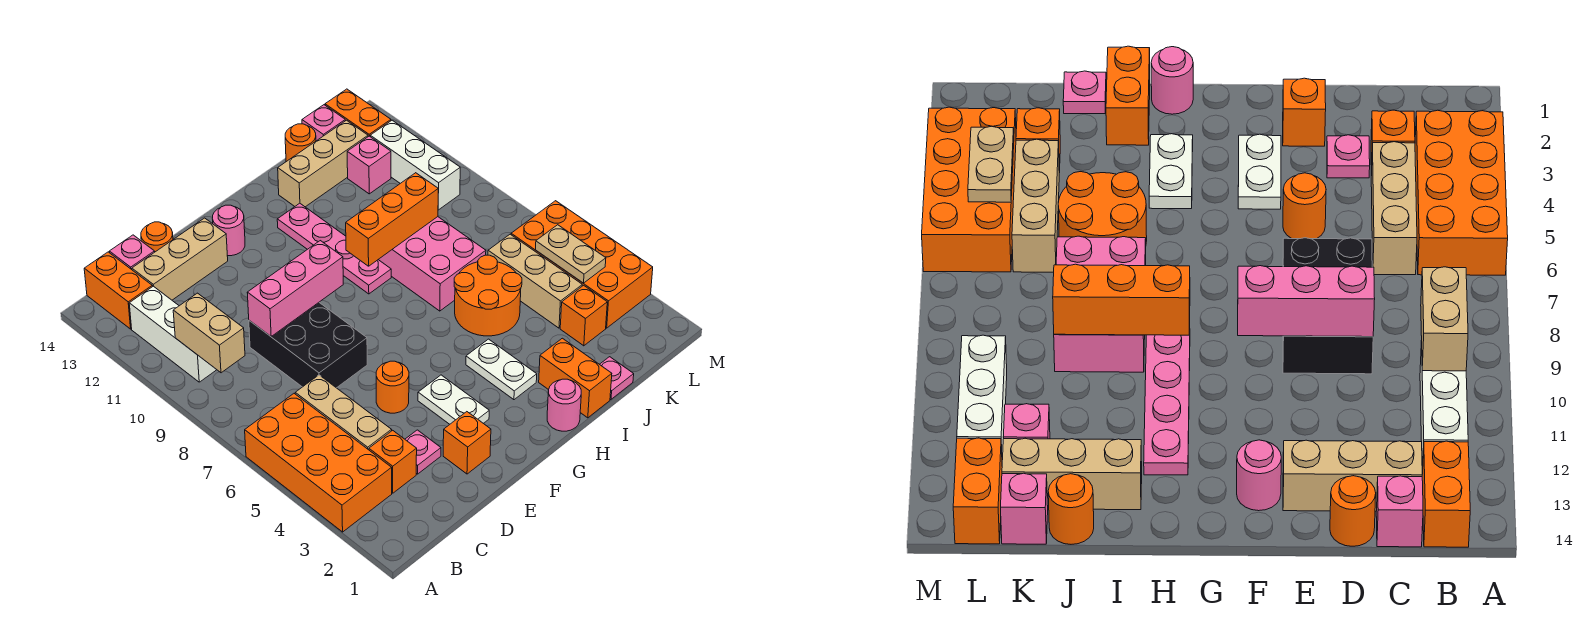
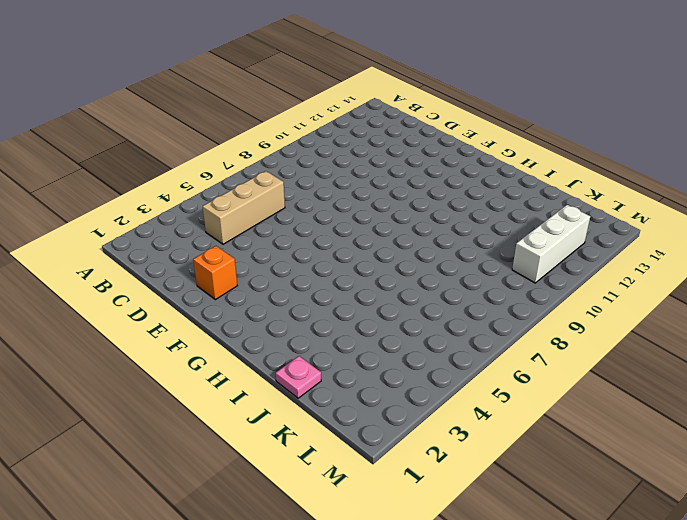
none -> orange brick A3:B6 level 1
none -> white brick B10:B12 level 1
none -> orange brick B13:B14 level 1
none -> orange brick C3 level 1

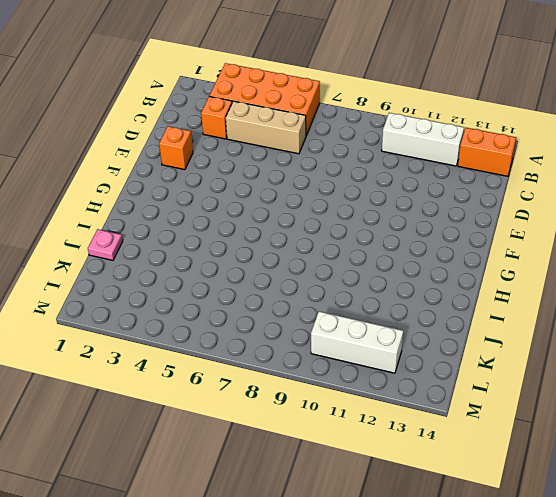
none -> tan brick C13:E13 level 1
none -> pink brick C14 level 1
none -> pink plate D3 level 1
none -> black brick D7:E9 level 1

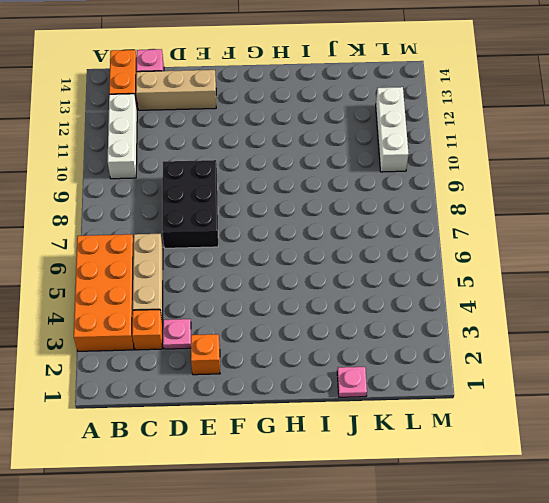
none -> orange round brick D14 level 1
none -> orange round brick E5 level 1
none -> white plate F3:F4 level 1
none -> pink round brick F13 level 1

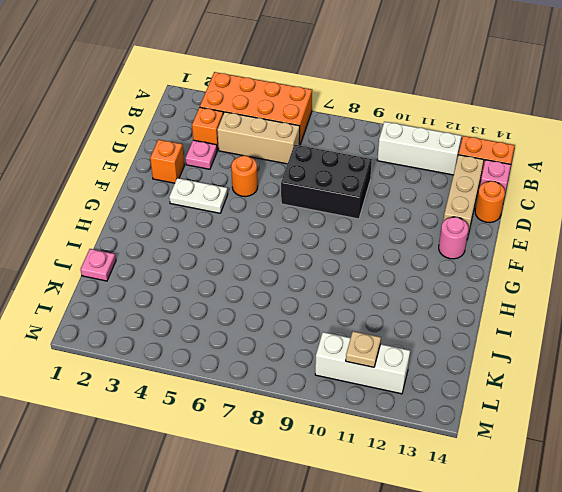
tan plate L11 level 2 -> none
none -> pink round brick H1 level 1
none -> white plate H3:H4 level 1
none -> pink plate H9:H12 level 1
none -> orange brick I1:I2 level 1

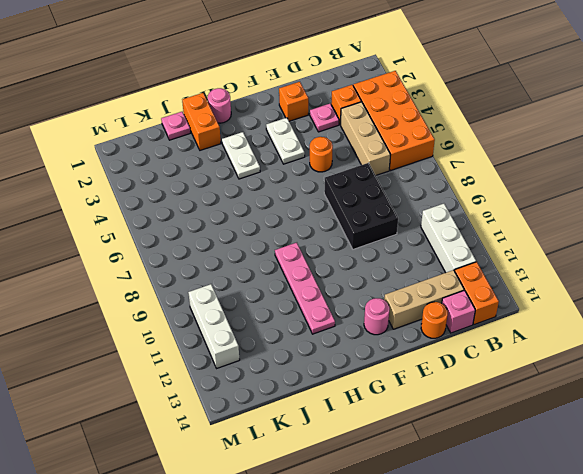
none -> orange round brick I5:J6 level 1
none -> pink brick I7:J9 level 1
none -> tan brick I13:K13 level 1
none -> orange round brick J14 level 1

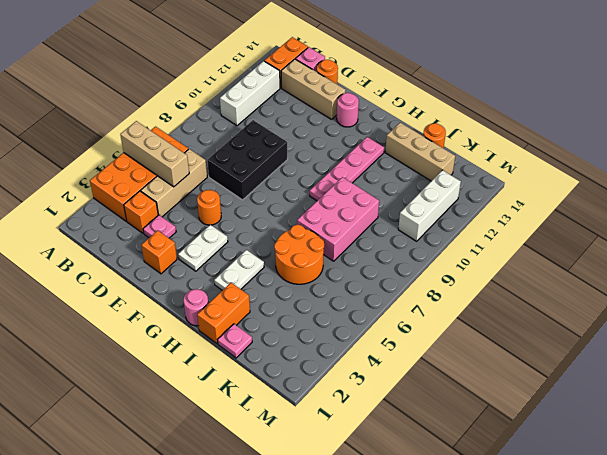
tan brick A5:C5 level 2 -> tan brick K4:K6 level 1
none -> orange brick K3 level 1
none -> pink brick K12 level 1
none -> pink brick K14 level 1
none -> orange brick L3:M6 level 1

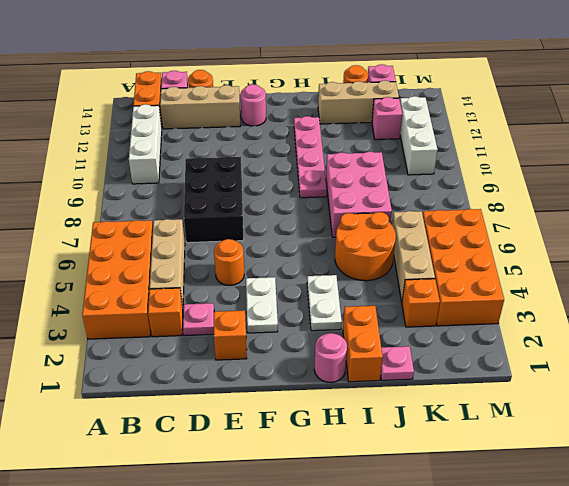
none -> orange brick L13:L14 level 1
none -> tan brick B9:B10 level 2
none -> pink brick D9:F9 level 2
none -> orange brick H9:J9 level 2

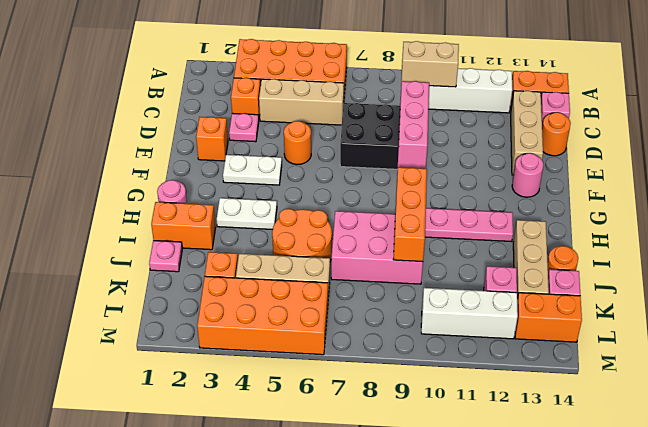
none -> tan plate L4:L5 level 2

